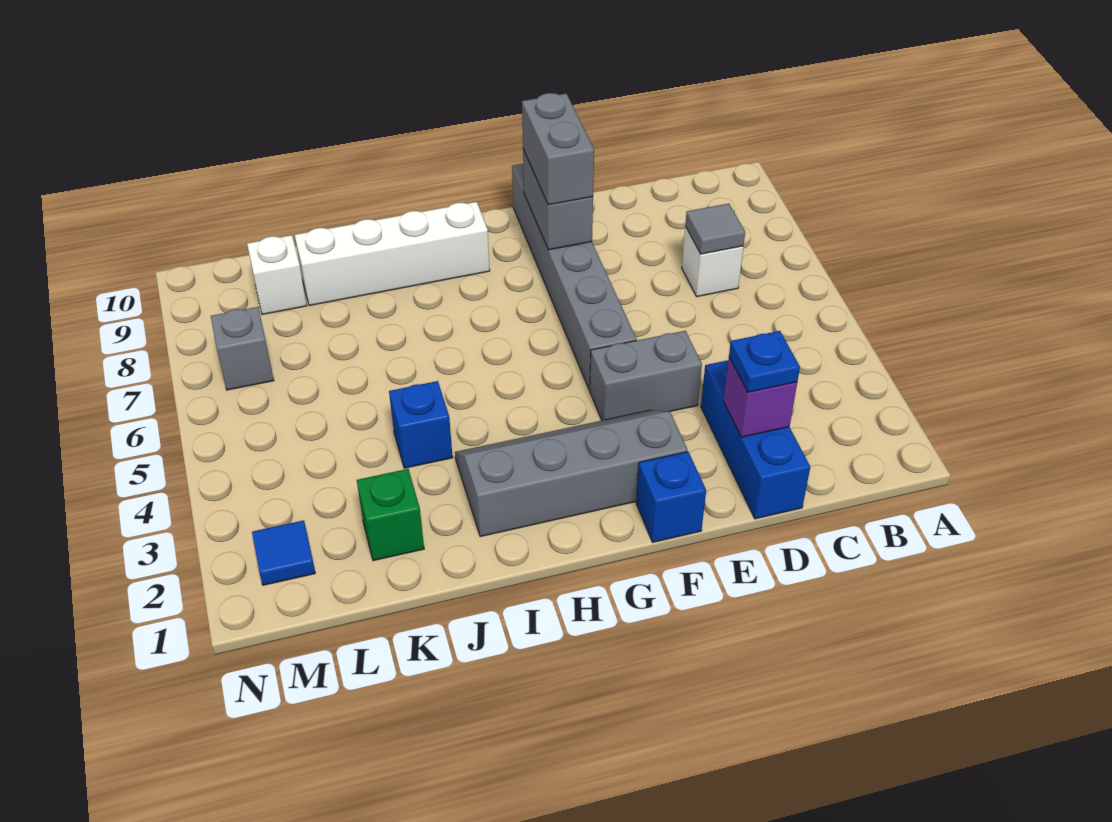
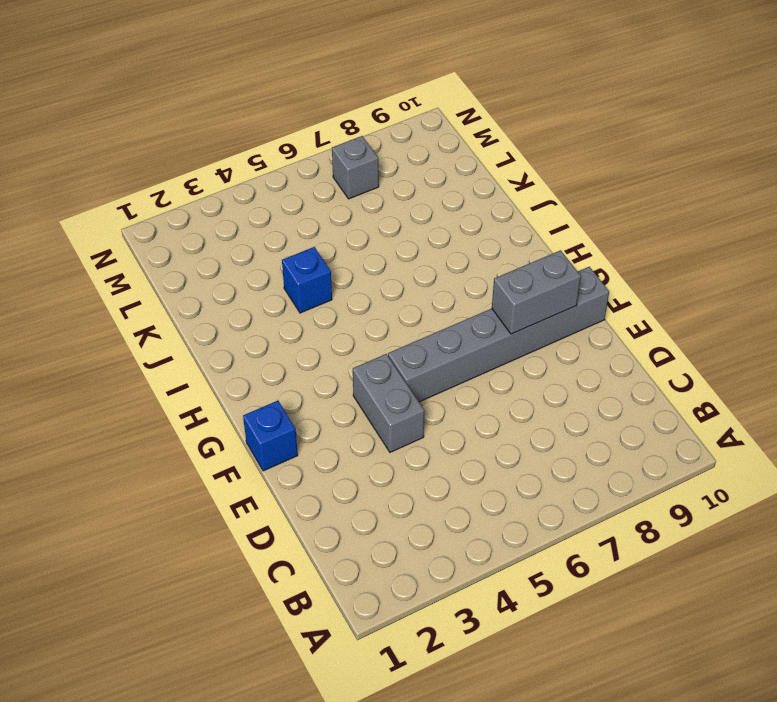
none -> white brick C7 level 1
none -> blue brick D1:D3 level 1
none -> grey slope F2:I3 level 1 top 2

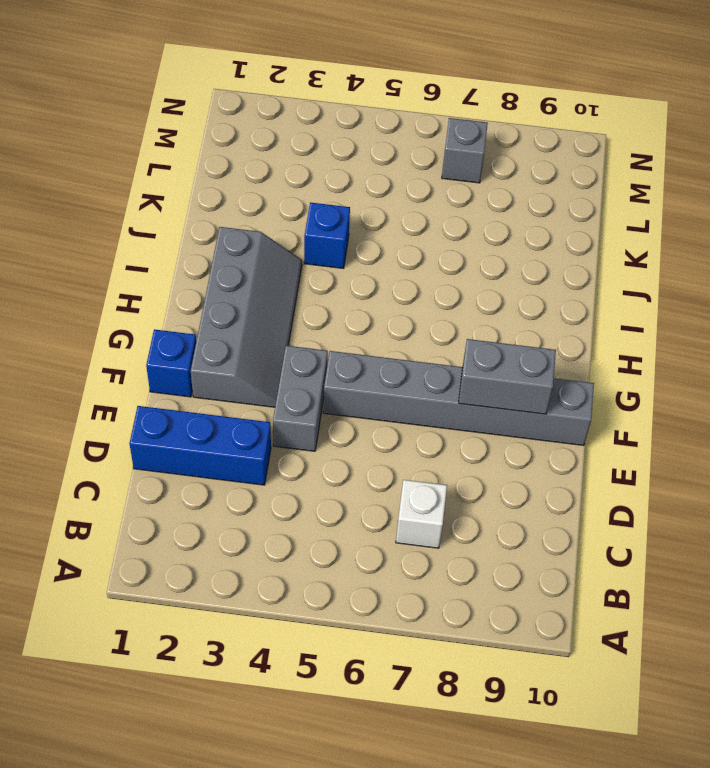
none -> white brick H9:K9 level 1
none -> green brick K2 level 1
none -> white brick L9 level 1

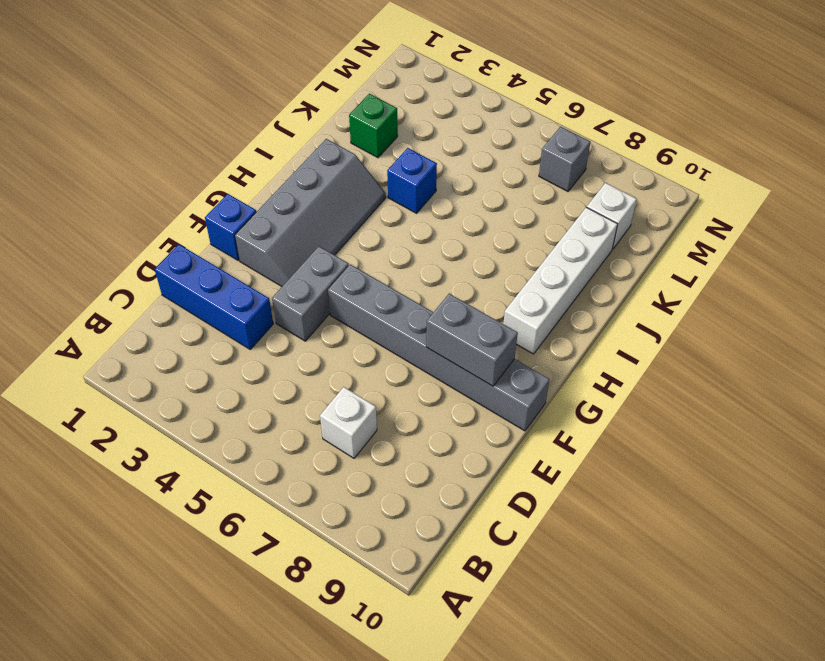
none -> blue tile M2 level 1
none -> grey tile C7 level 2
none -> purple brick D2 level 2

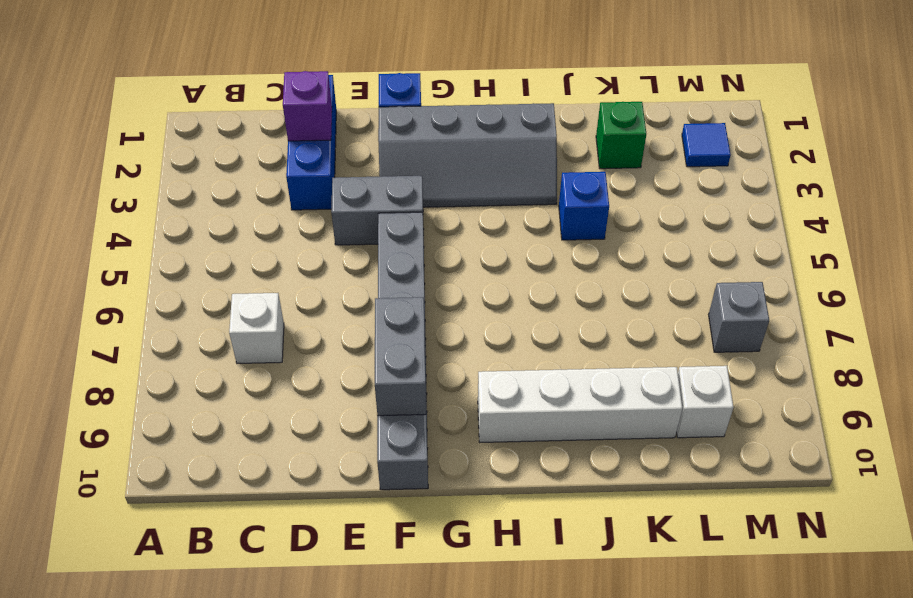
none -> grey tile C7 level 2
none -> blue plate D2 level 3
none -> grey brick F8:F9 level 3

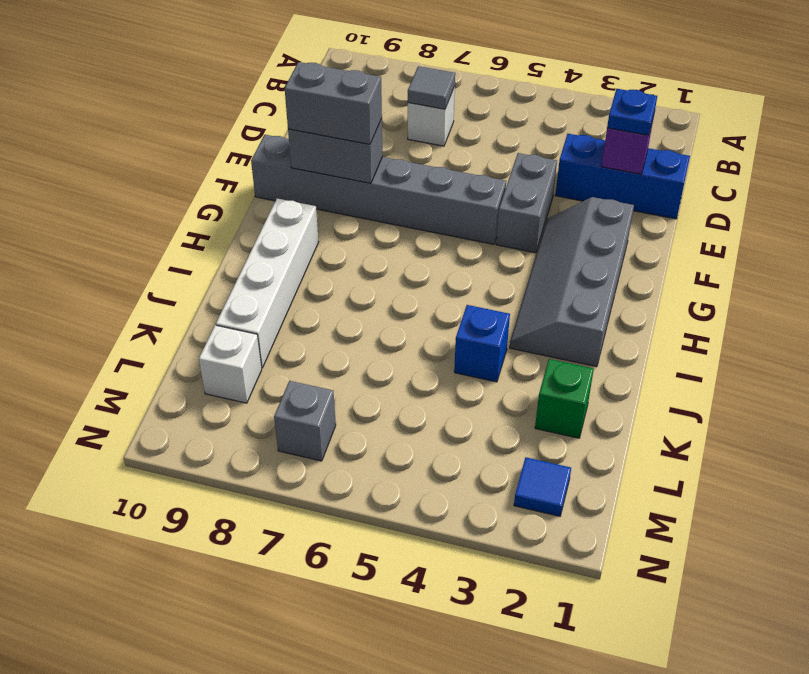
none -> blue brick F1 level 1

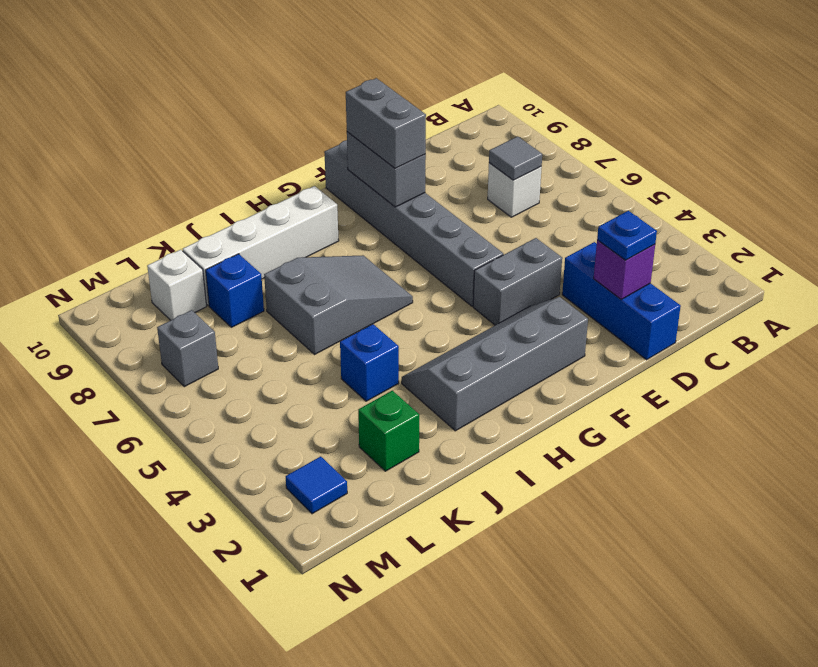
grey slope H6:J7 level 1 top J -> none
blue brick K8 level 1 -> blue brick F1 level 1

